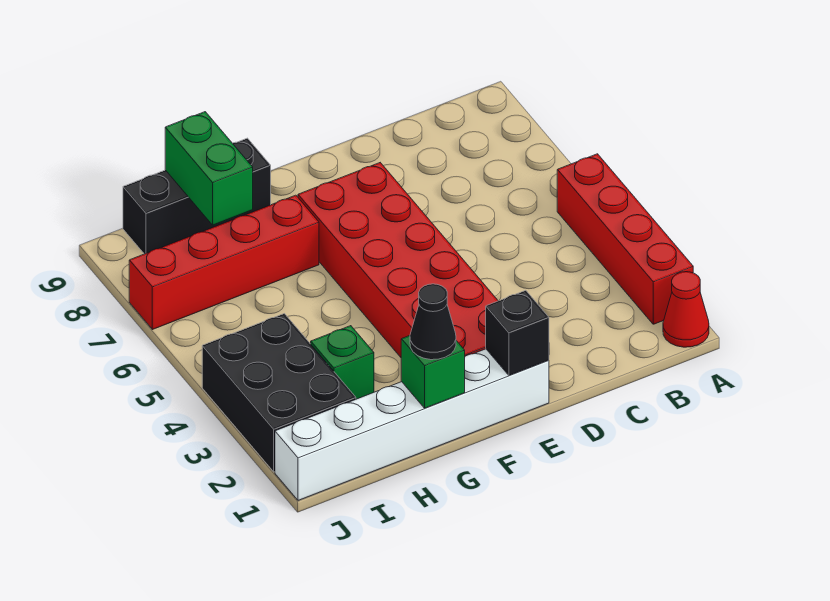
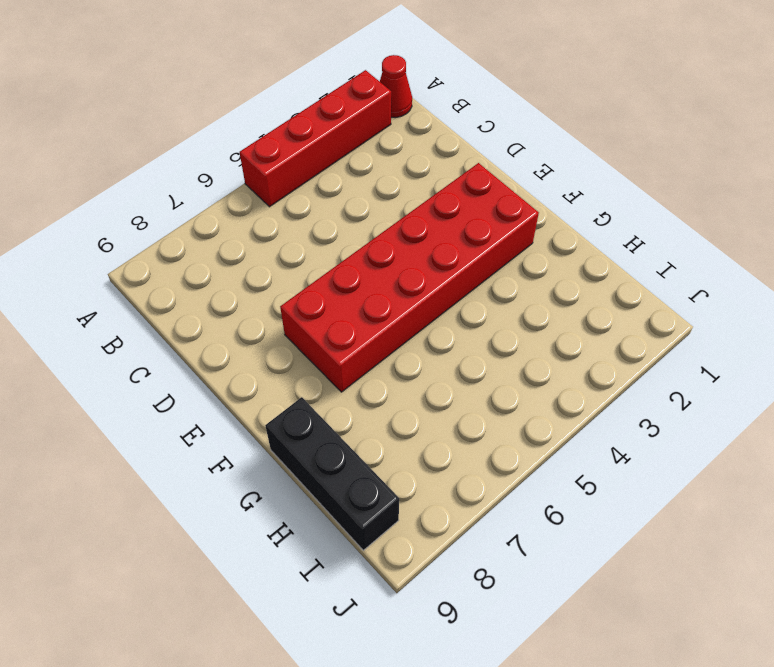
none -> white brick E1:J1 level 1
none -> red brick G7:J7 level 1
none -> green brick H3 level 1

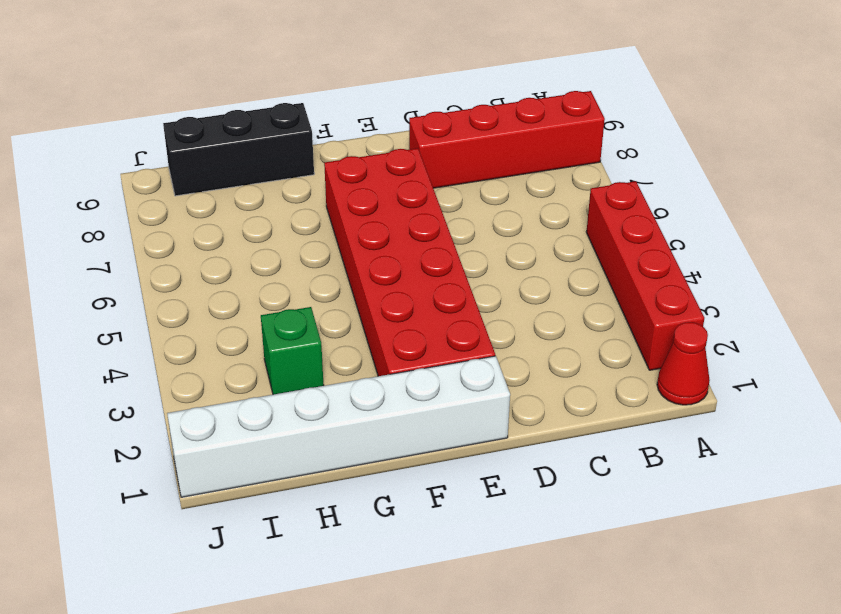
red brick A8:D8 level 1 -> red brick G7:J7 level 1
none -> black brick I2:J4 level 1
none -> black brick E1 level 2
none -> green brick G1 level 2

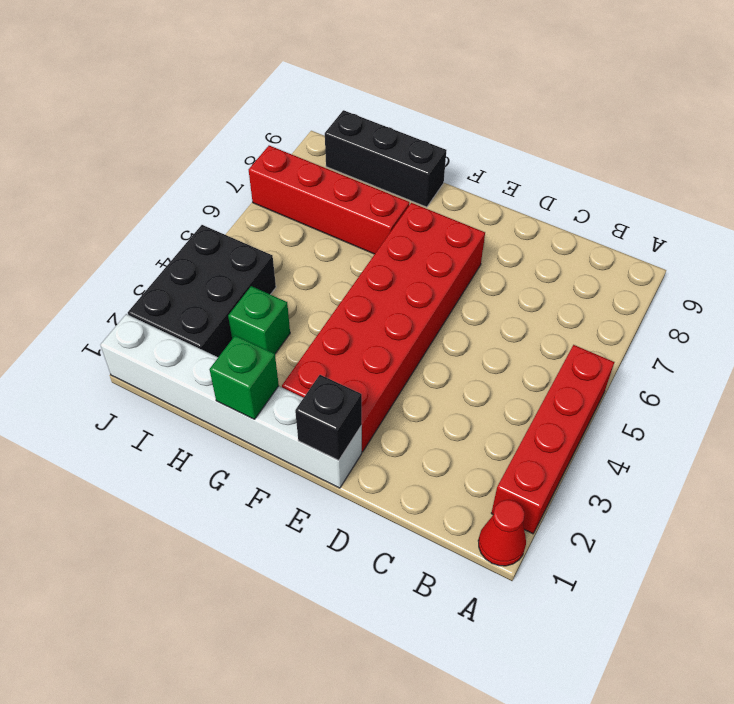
none -> green brick H8:H9 level 2
none -> black cone G1 level 3

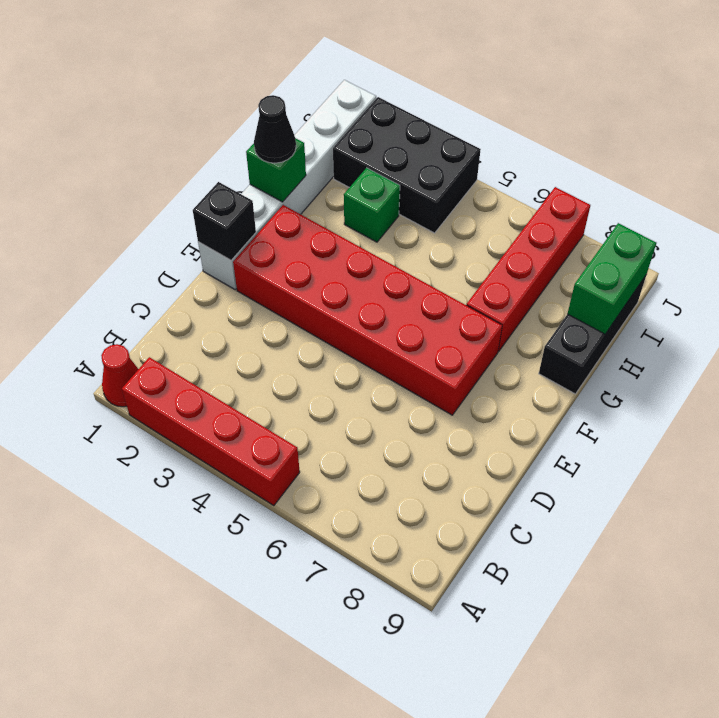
green brick H9:I9 level 2 -> green brick H8:H9 level 2

